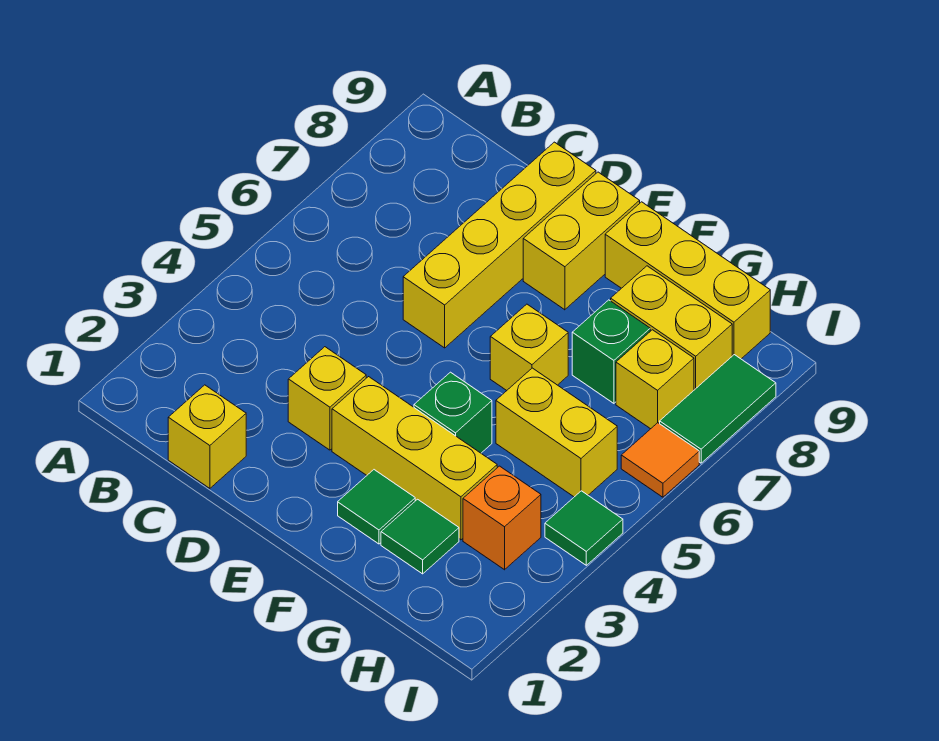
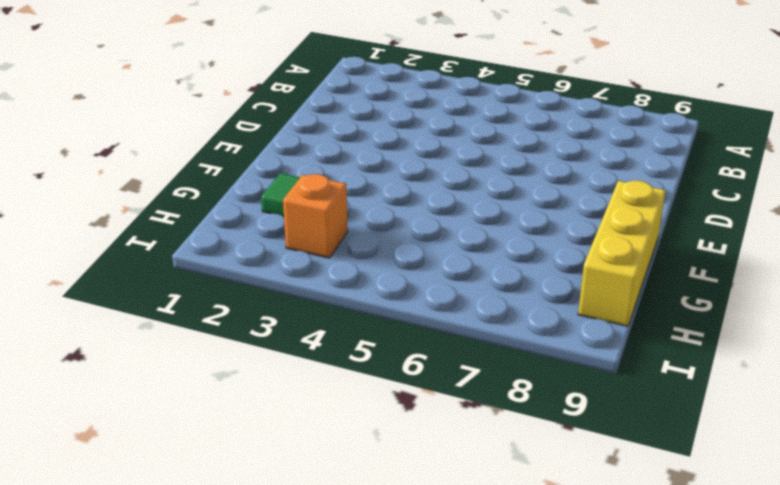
none -> yellow brick C1 level 1
none -> yellow brick D3 level 1
none -> yellow brick D6:D9 level 1

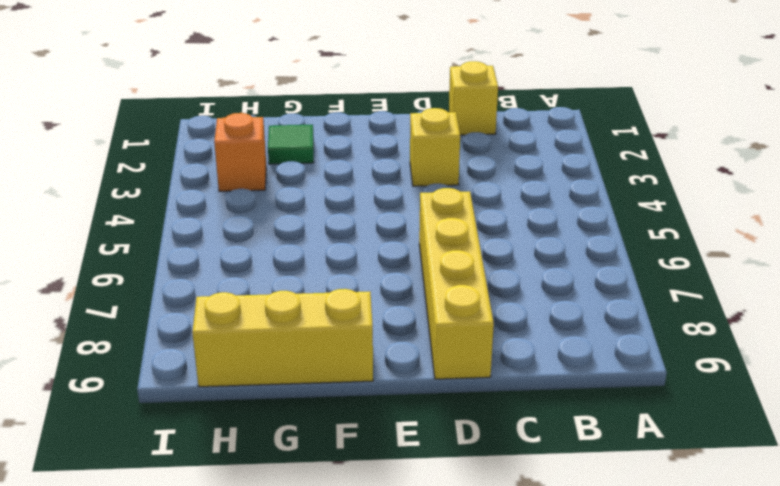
none -> yellow brick E3:G3 level 1
none -> yellow brick E8:E9 level 1
none -> green tile F2 level 1

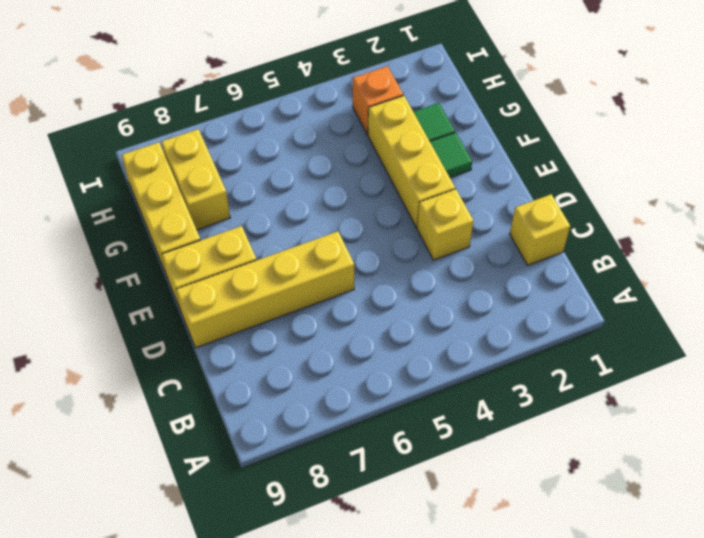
none -> green brick F4 level 1
none -> yellow brick F6 level 1
none -> yellow brick G5:H5 level 1

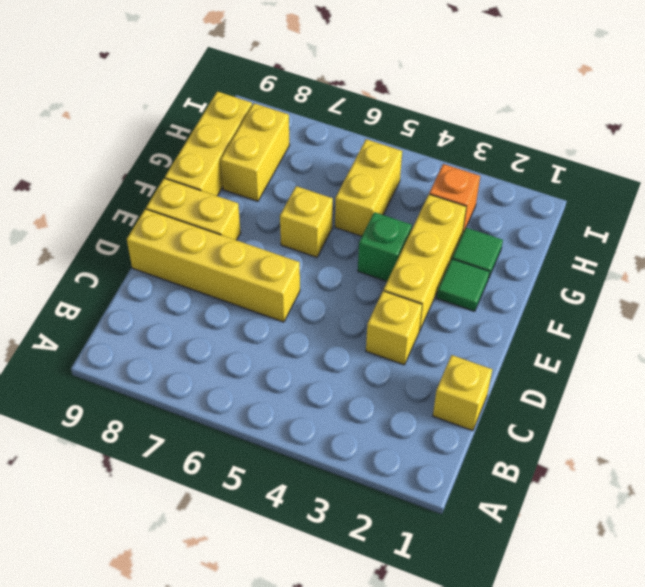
none -> green brick G7 level 1
none -> yellow brick H7 level 1
none -> green tile I4 level 1

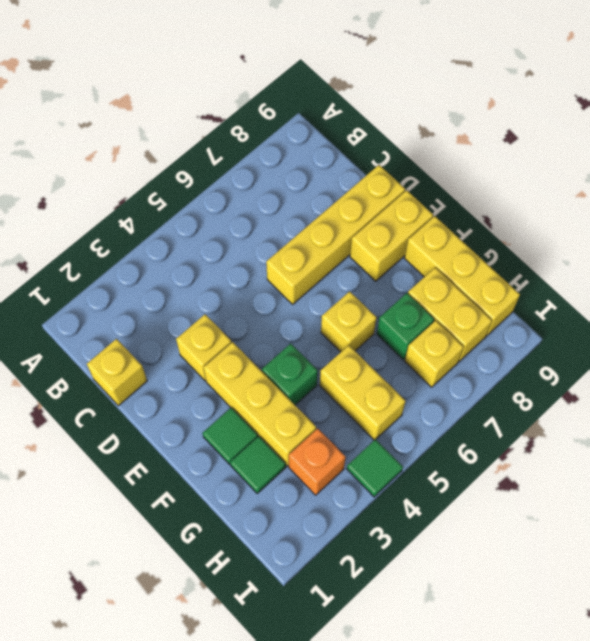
none -> orange tile I6 level 1
none -> green tile I7:I8 level 1

